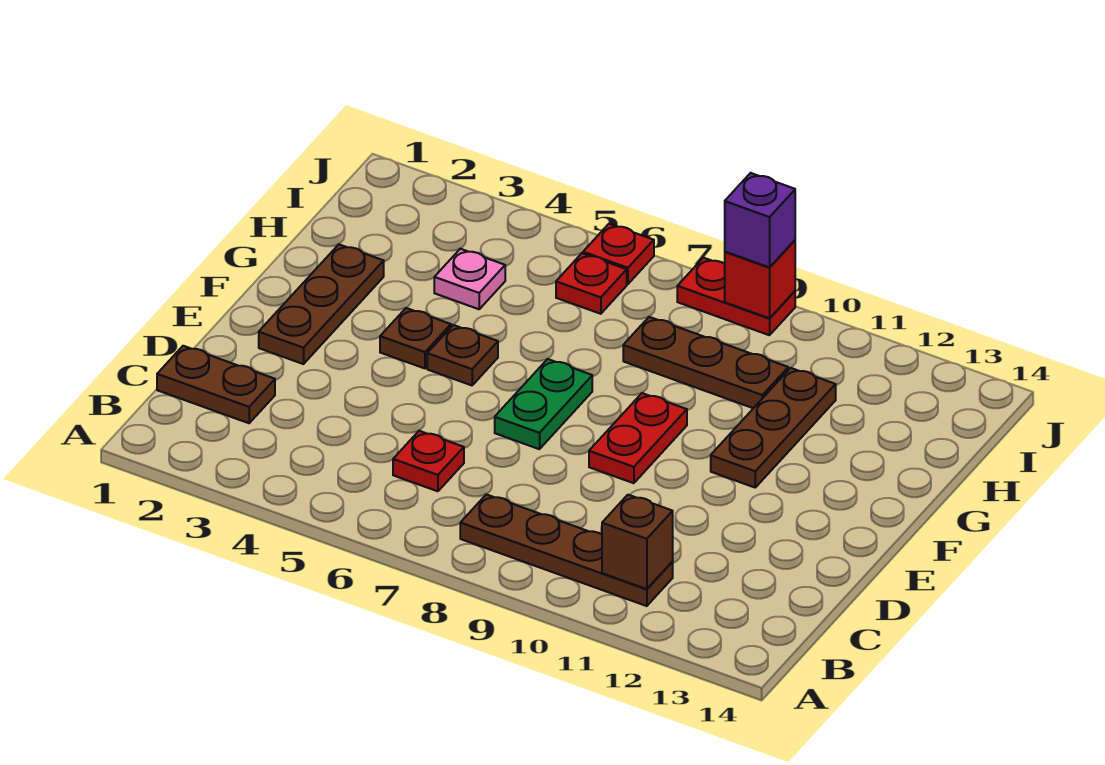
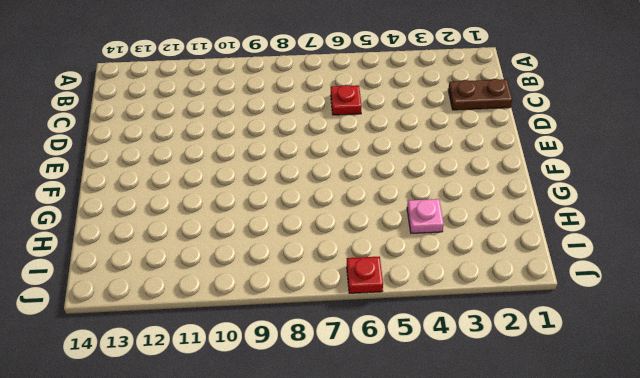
none -> brown plate B8:B11 level 1
none -> brown plate E2:G2 level 1
none -> green plate E7:F7 level 1

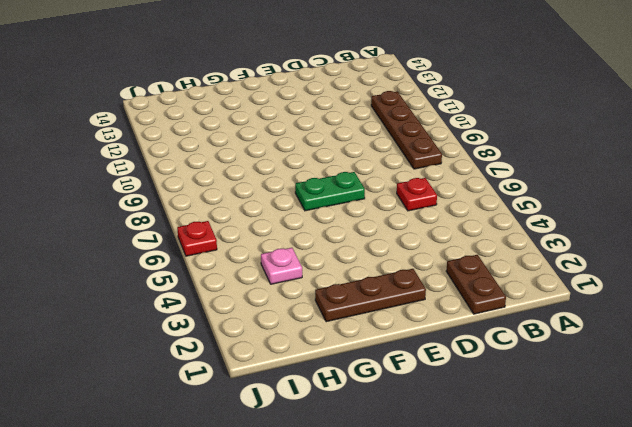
none -> red plate E9:F9 level 1
none -> brown plate F4 level 1
none -> brown plate F5 level 1

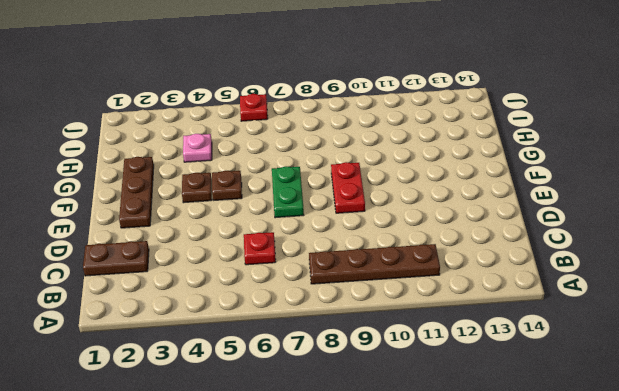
none -> brown plate F11:H11 level 1
none -> brown plate H8:H10 level 1
none -> red plate I6 level 1

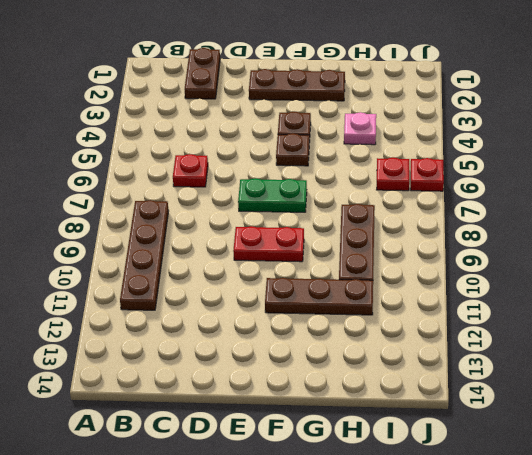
none -> red plate J8:J9 level 1
none -> brown brick B11 level 2
none -> red brick J9 level 2

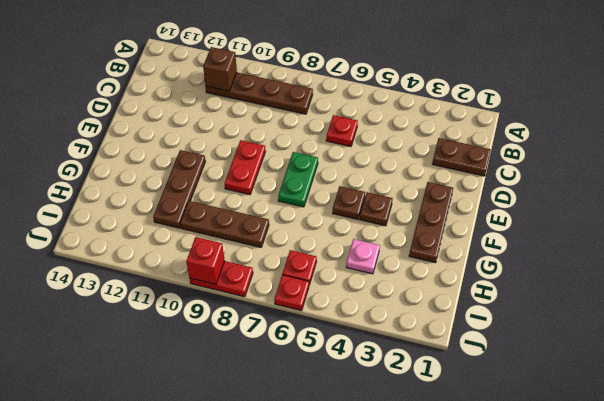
none -> purple brick J9 level 3

